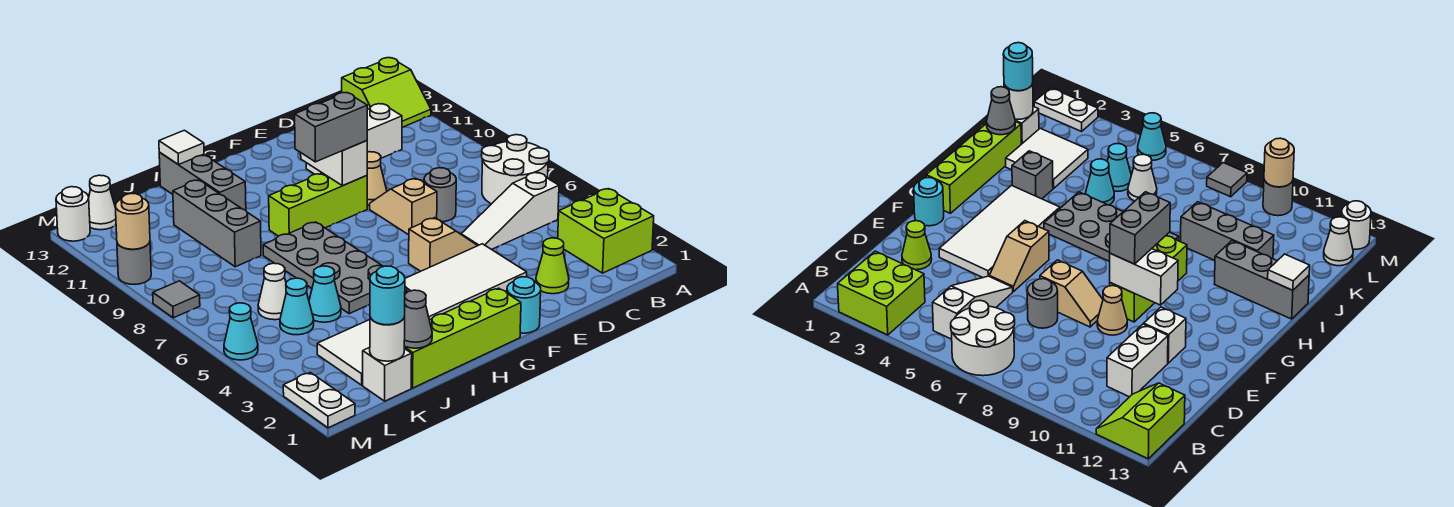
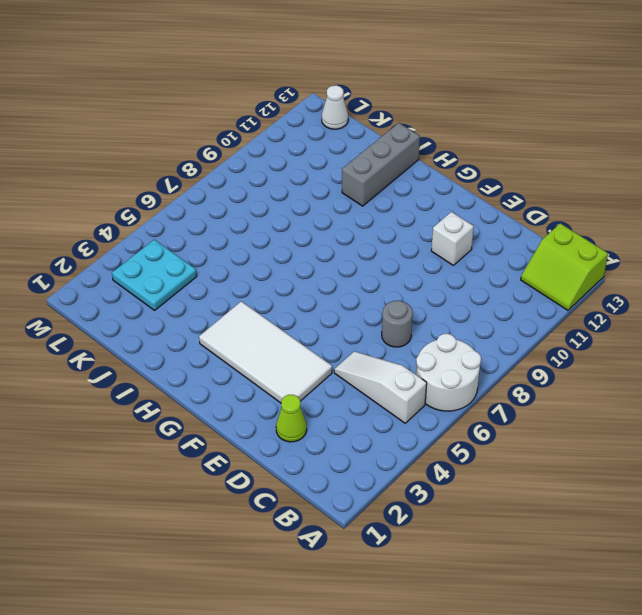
cyan plate K3:L4 level 1 -> white tile J2:K3 level 1
none -> lime brick A2:B3 level 1
none -> white brick C11:D11 level 1
none -> tan slope E5:F5 level 1 top F
none -> tan slope E7:E8 level 1 top 7

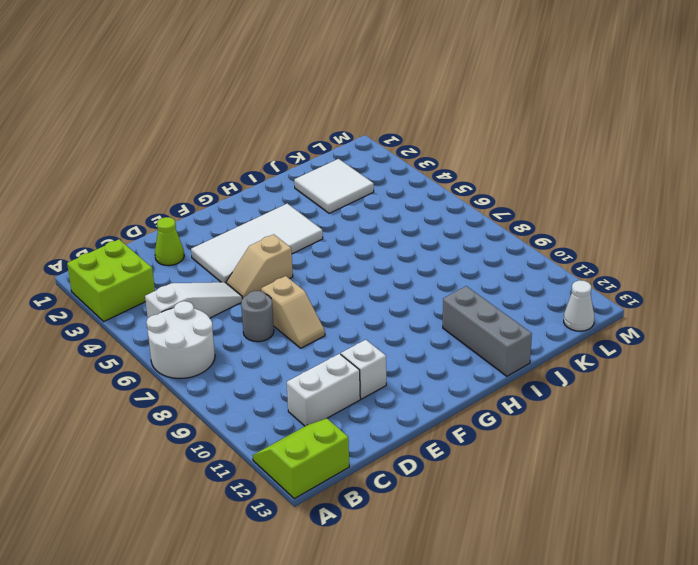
none -> tan cone E9 level 1
none -> cyan round brick F1 level 1
none -> lime brick F9:H9 level 1
none -> lime brick G1:J1 level 1

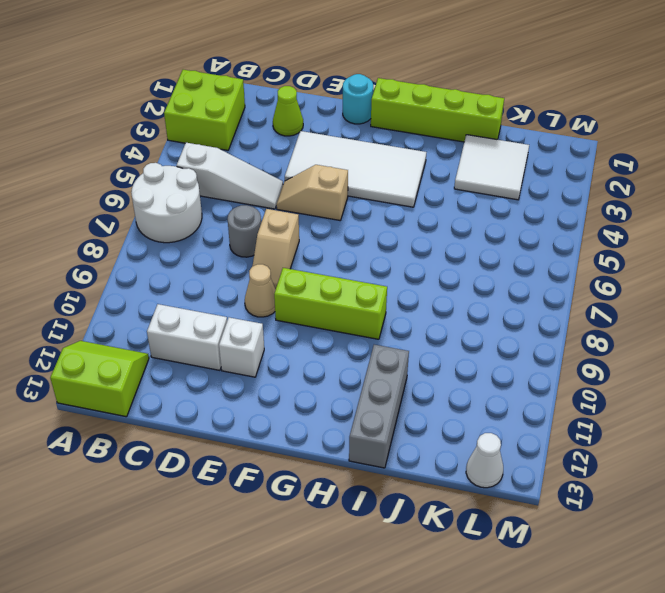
none -> grey plate H5:I8 level 1
none -> grey brick I3 level 1
none -> cyan cone J5 level 1
none -> grey brick J9:J11 level 1

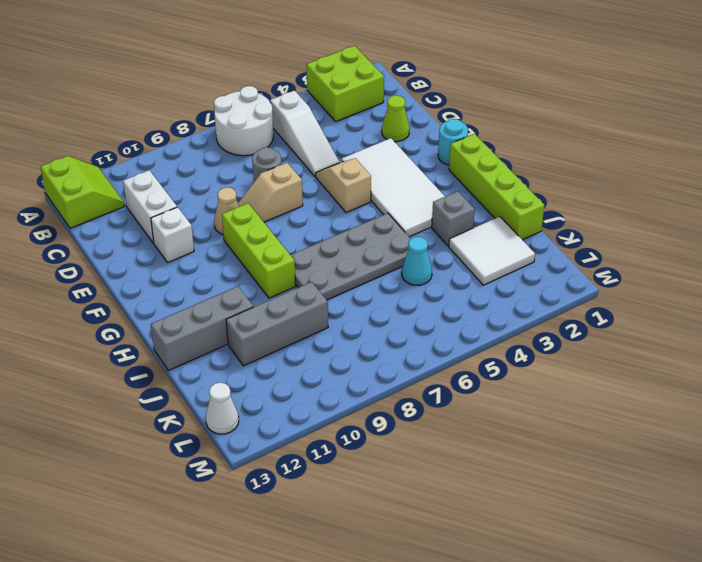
none -> white brick K1 level 1
none -> cyan cone K5 level 1
none -> white cone K6 level 1
none -> white plate M1:M2 level 1

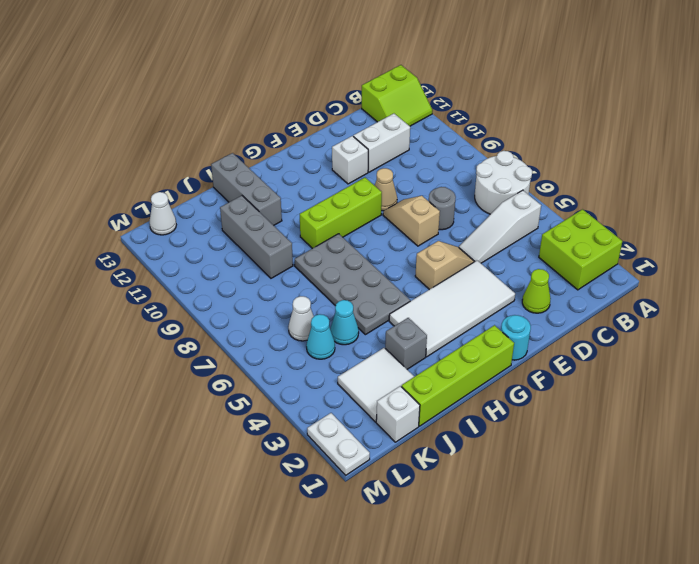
none -> cyan cone M5 level 1
none -> grey tile M8 level 1
none -> grey round brick M10 level 1
none -> white round brick M13 level 1

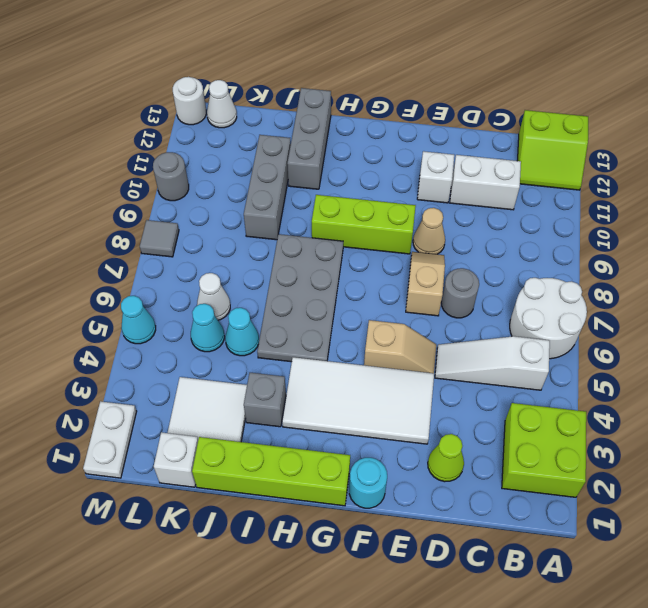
none -> white brick F9:F10 level 2
none -> white tile I13 level 2
none -> grey cone J1 level 2
none -> white round brick K1 level 2

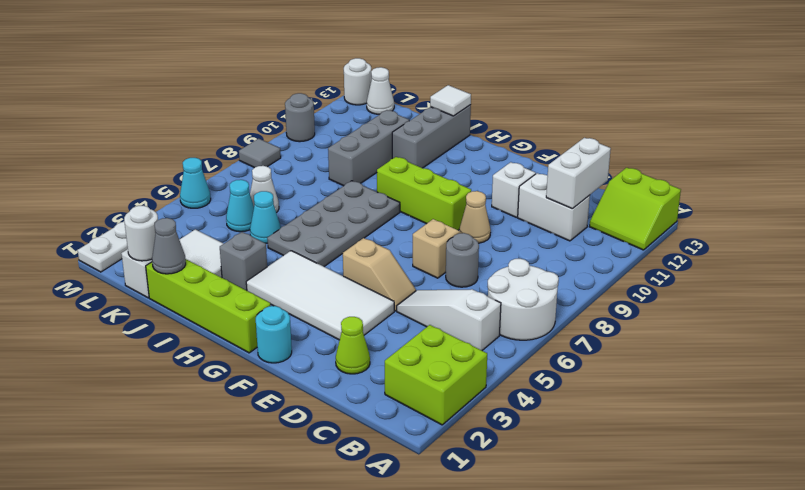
white brick C11:C12 level 2 -> white brick F9:F10 level 2
none -> tan round brick M10 level 2
none -> grey brick F9:G9 level 3
none -> cyan round brick K1 level 3

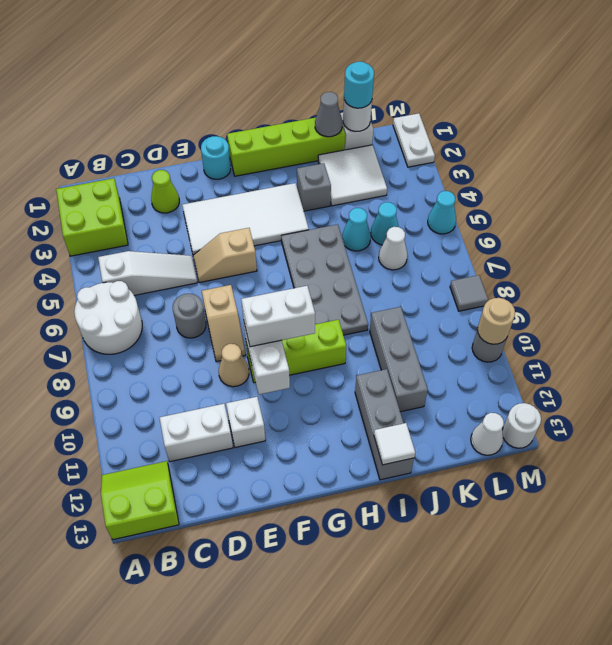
white brick F9:G9 level 3 -> grey brick F9:G9 level 3

